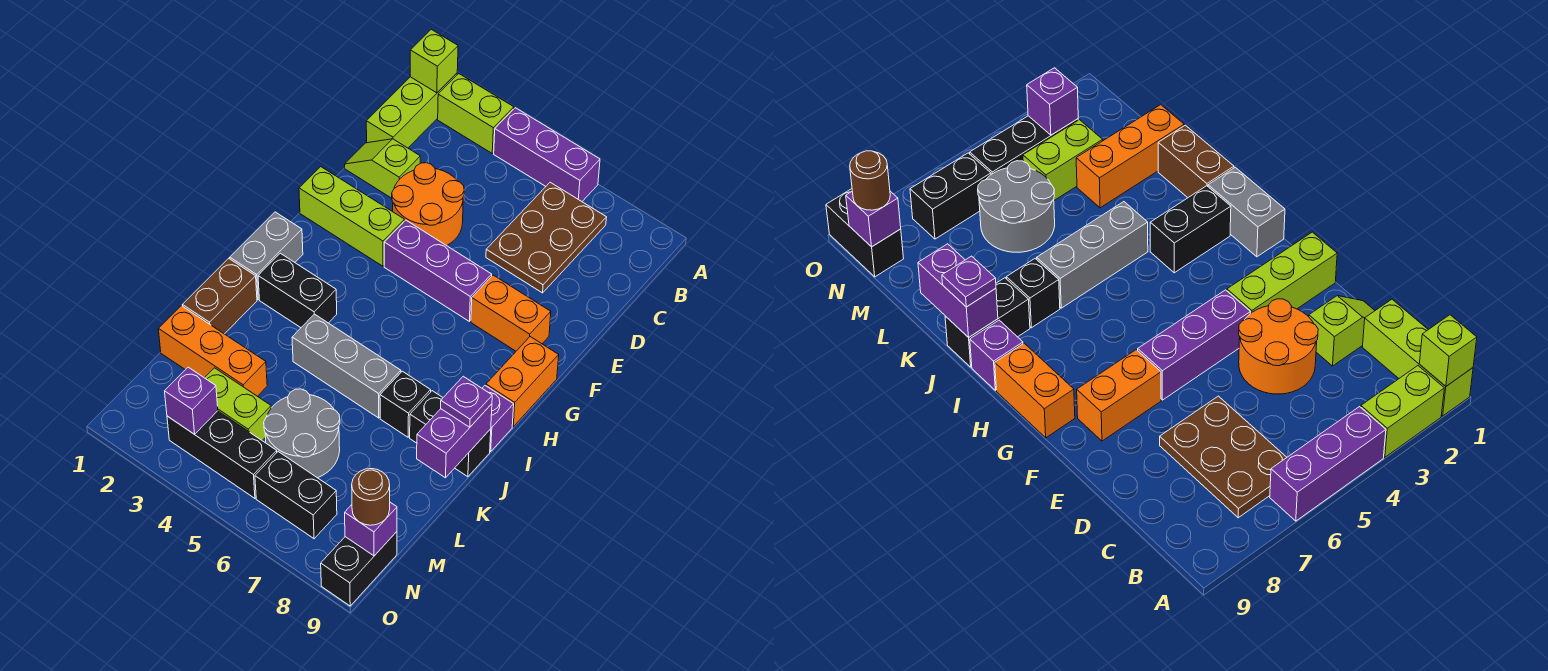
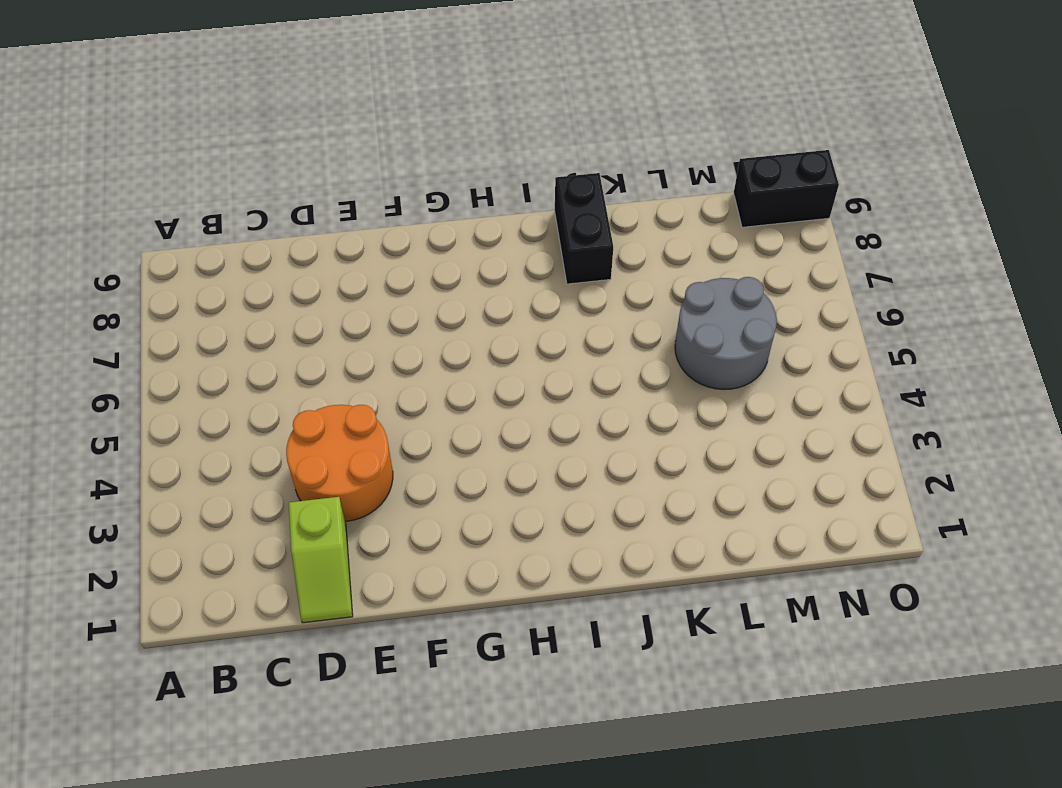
none -> lime brick A1:C1 level 1
none -> lime brick A2:A3 level 1
none -> purple brick A4:A6 level 1

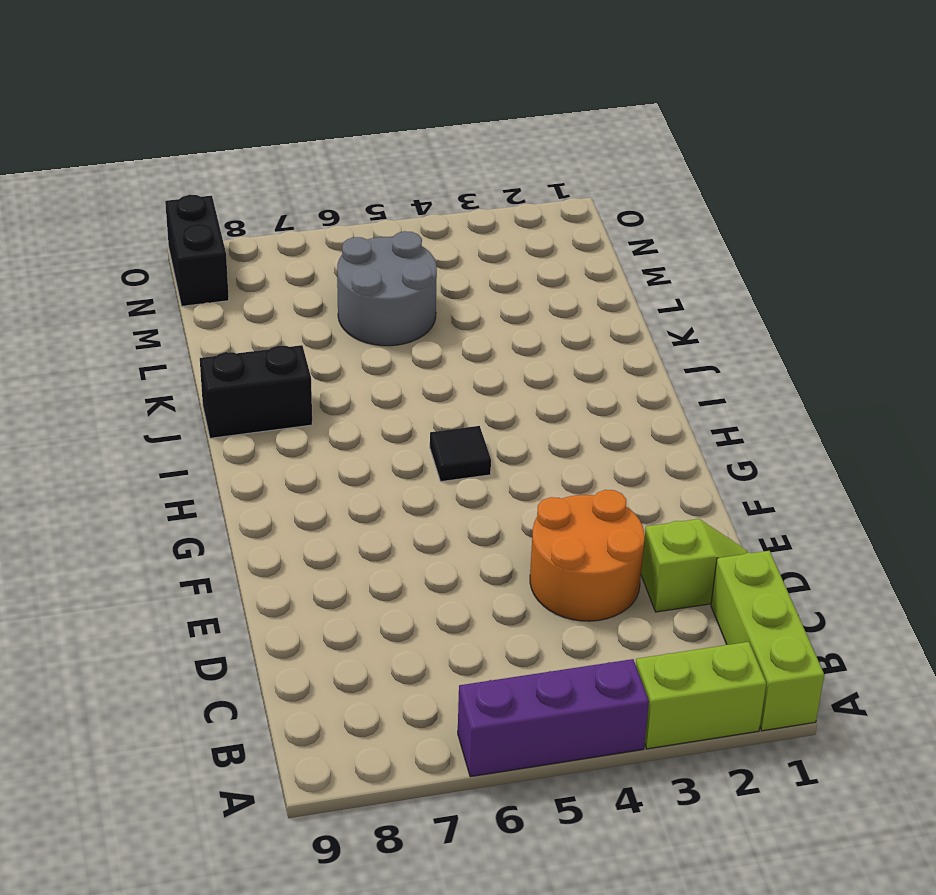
black tile H5 level 1 -> none
none -> brown plate B6:D7 level 1
none -> lime brick F1:F3 level 1
none -> purple brick F4:F6 level 1

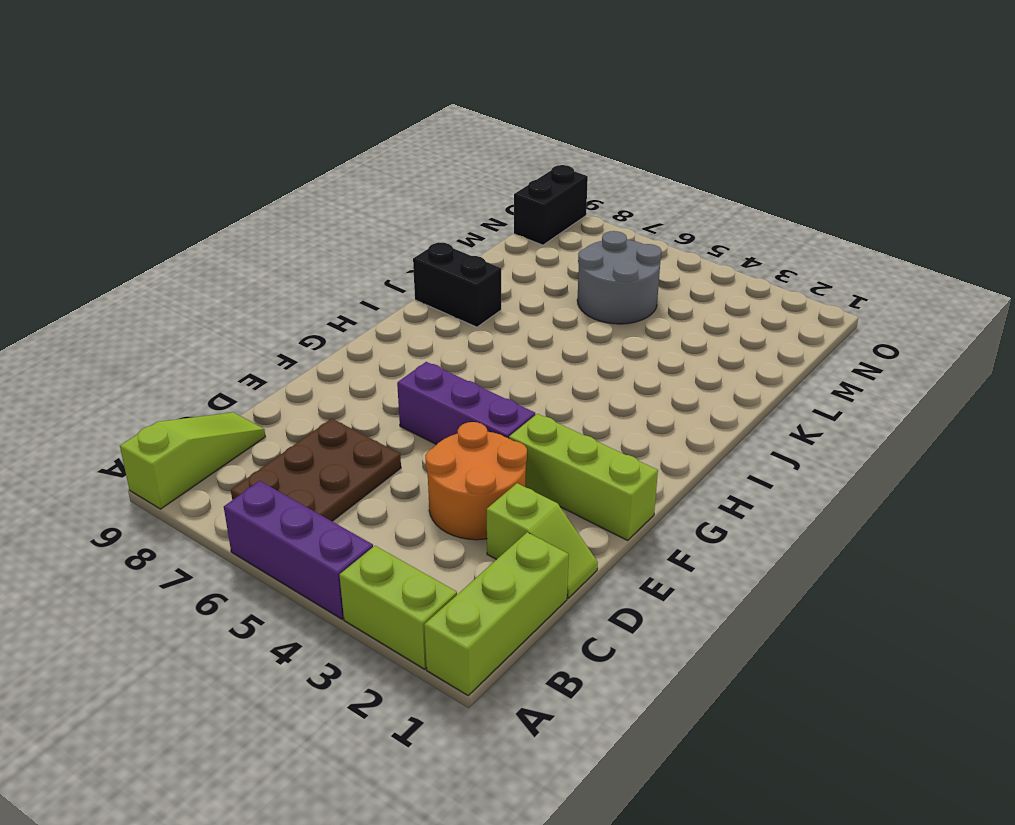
lime slope A9:C9 level 1 top A -> none
none -> orange brick F7:F8 level 1
none -> orange brick G9:H9 level 1
none -> grey brick H1:I1 level 1

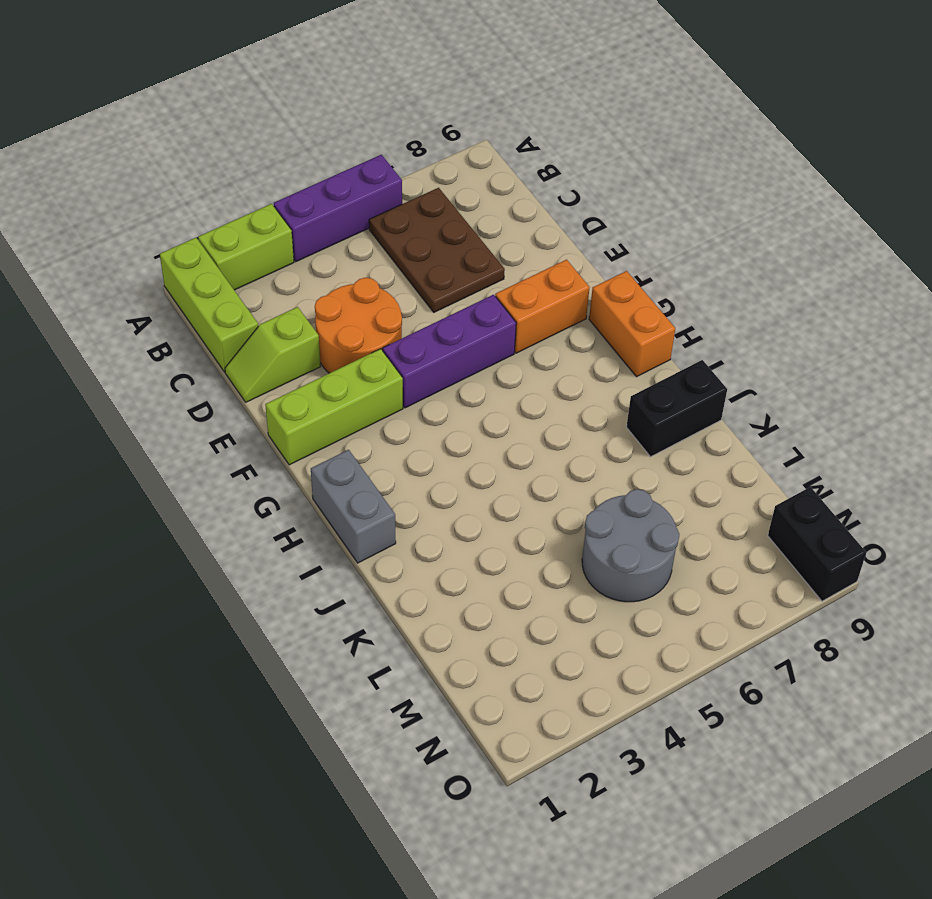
none -> black brick I2:I3 level 1
none -> purple brick I9 level 1
none -> brown brick J1:K1 level 1

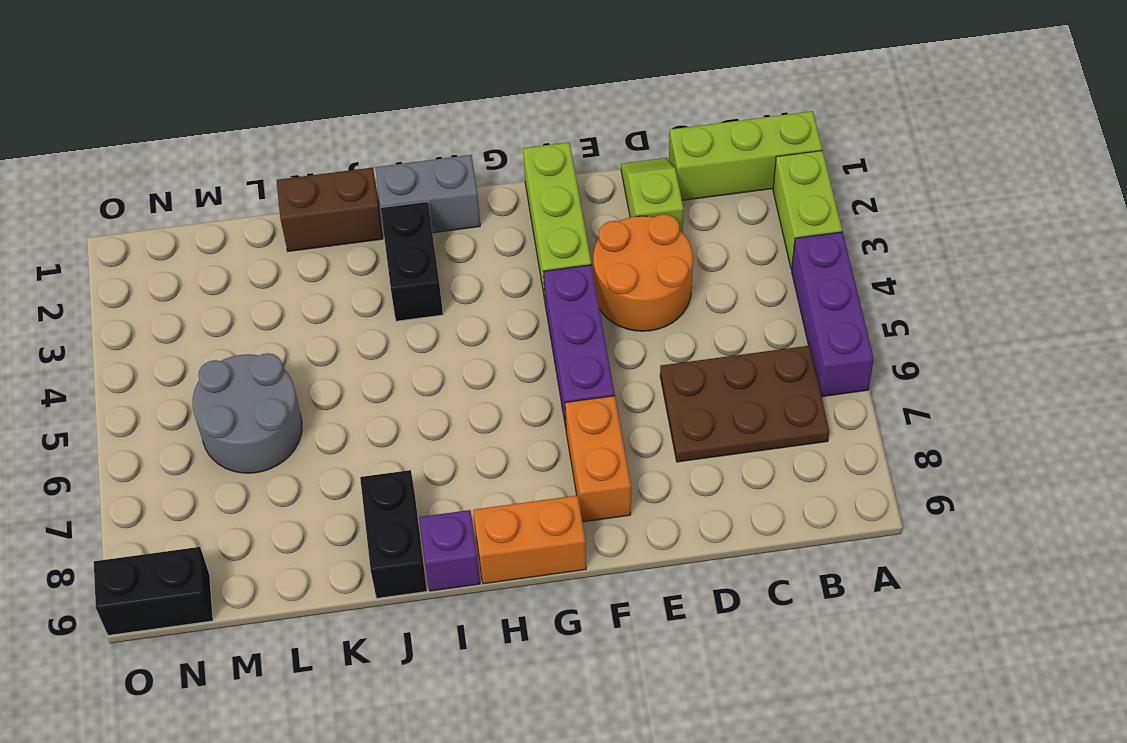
none -> grey brick J4:J6 level 1
none -> black brick J7 level 1
none -> orange brick L1:L3 level 1

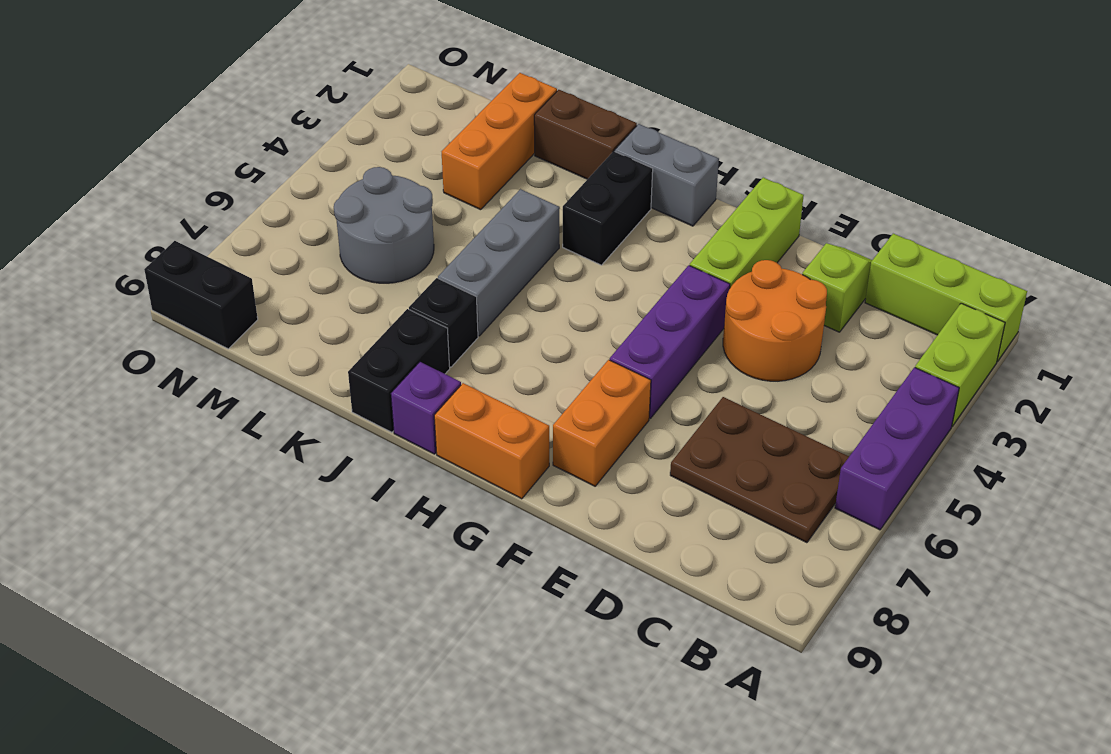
none -> lime brick M3:M4 level 1
none -> black brick N3:N5 level 1
none -> black brick N6:N7 level 1

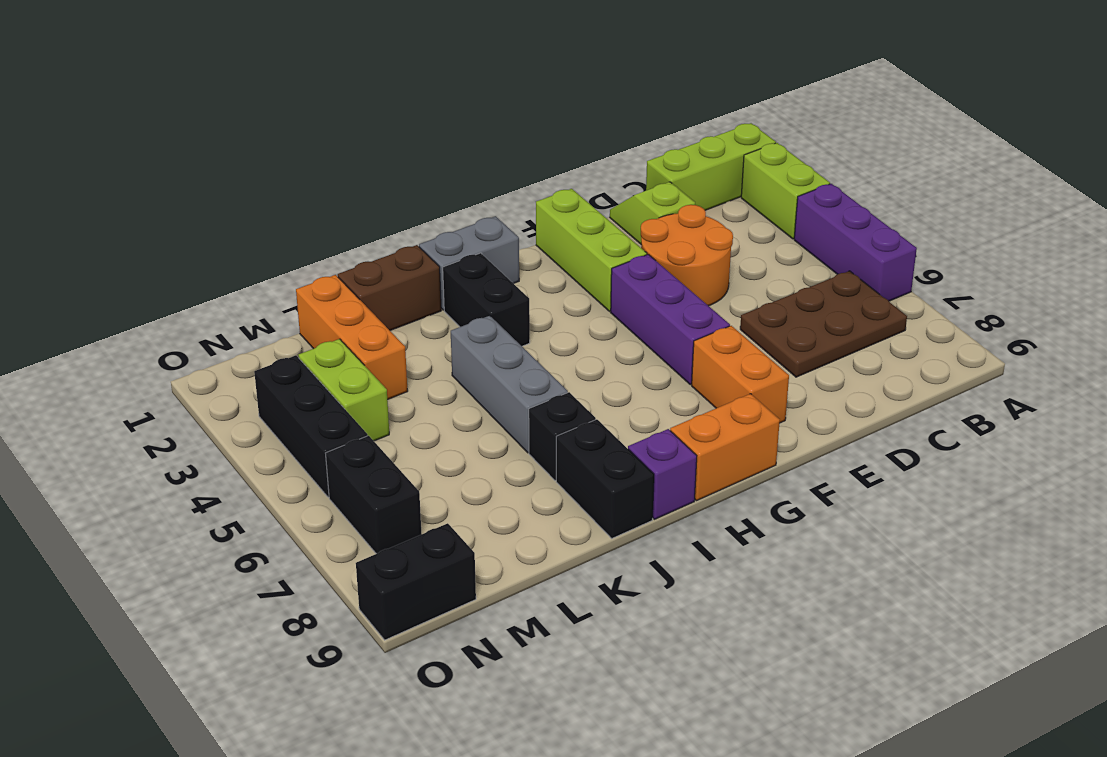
none -> grey round brick L5:M6 level 1
none -> lime brick A1 level 2
none -> purple brick J9:K9 level 2

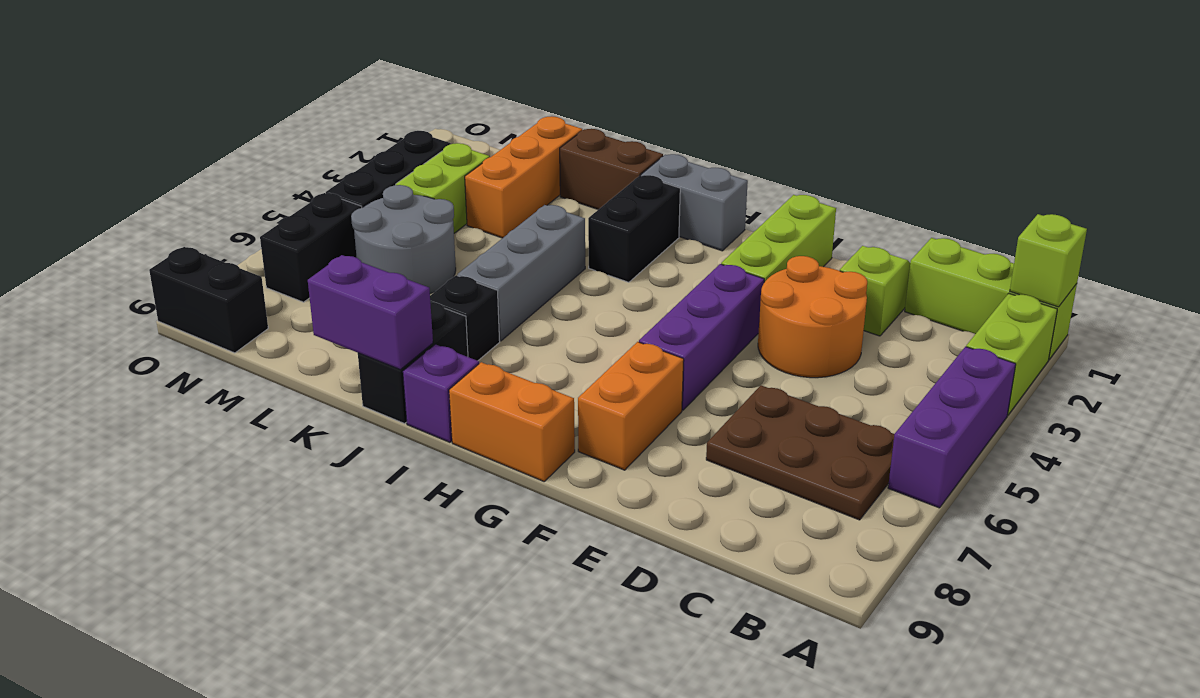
none -> purple brick N3 level 2
none -> purple brick N9 level 2
none -> purple plate J9 level 3

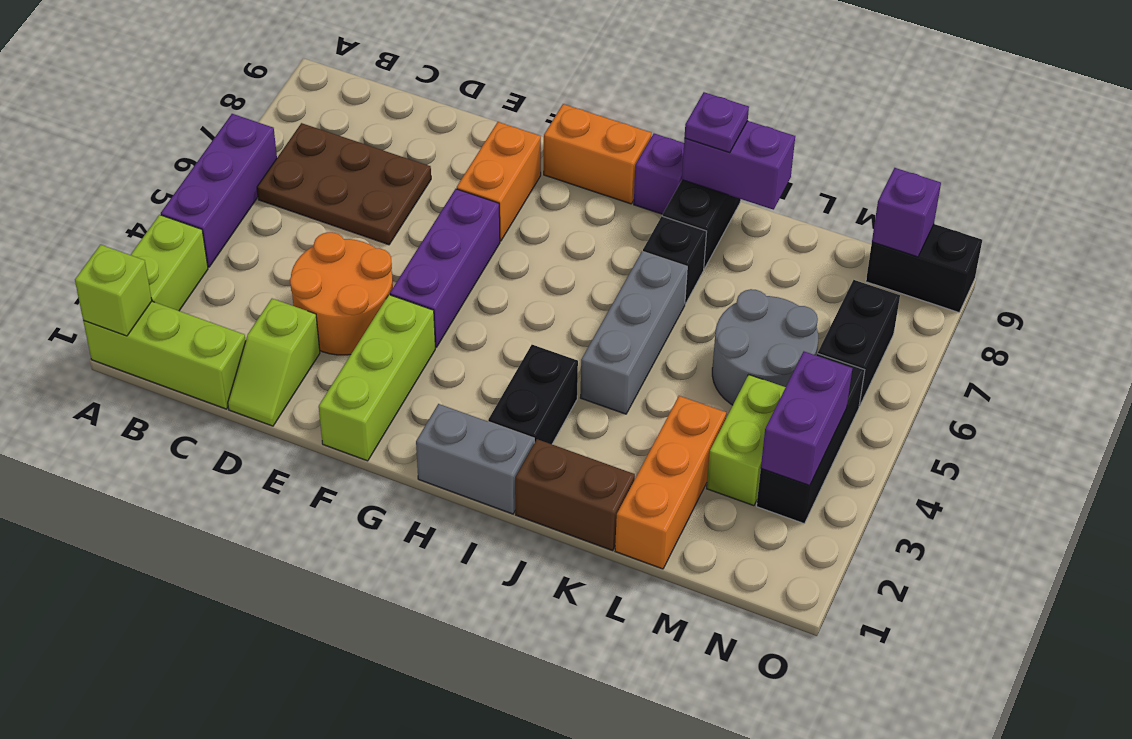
purple brick N3:N4 level 2 -> purple brick N3 level 2
none -> brown round brick N9 level 3

